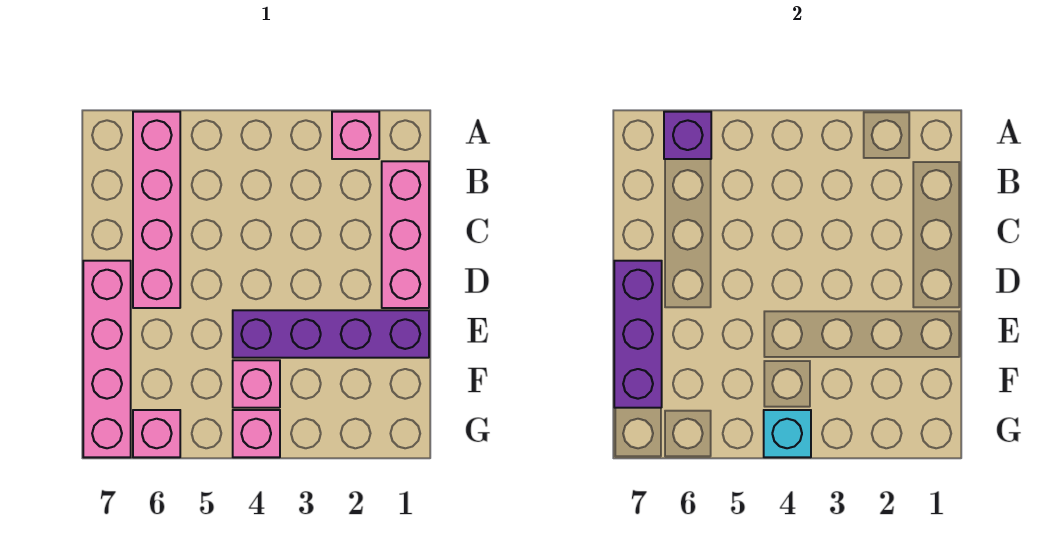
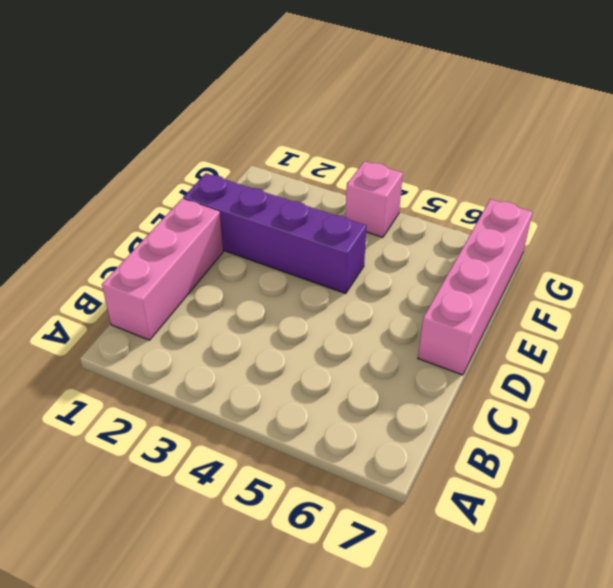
none -> pink brick A2 level 1
none -> pink brick A6:D6 level 1

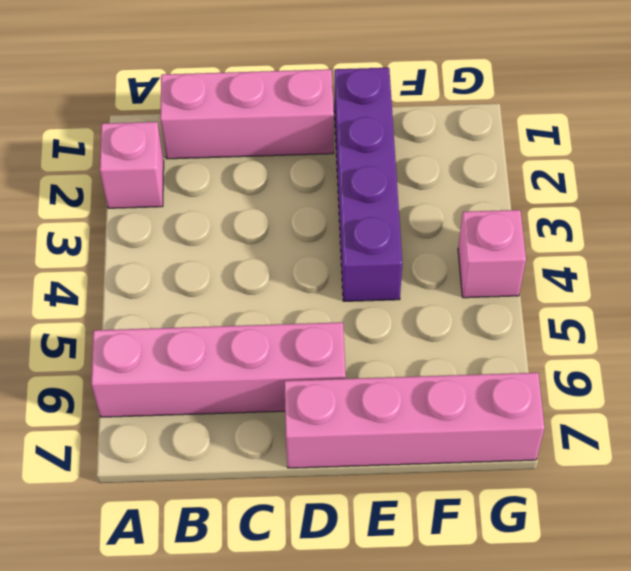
none -> pink brick F4 level 1
none -> pink brick G6 level 1

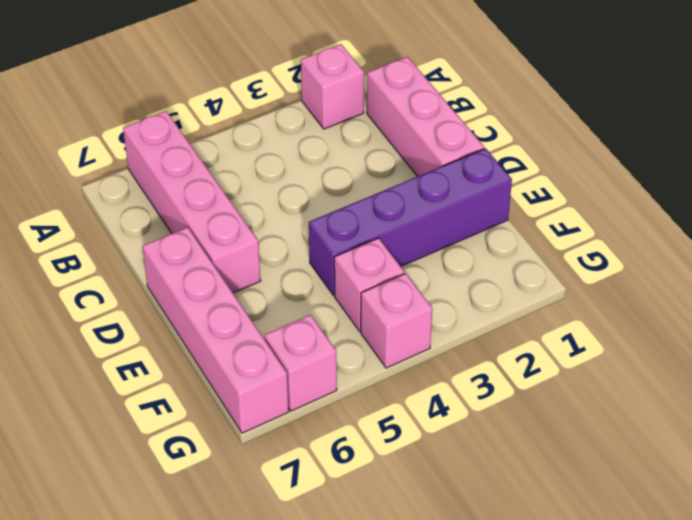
none -> purple brick A6 level 2
none -> purple brick D7:F7 level 2

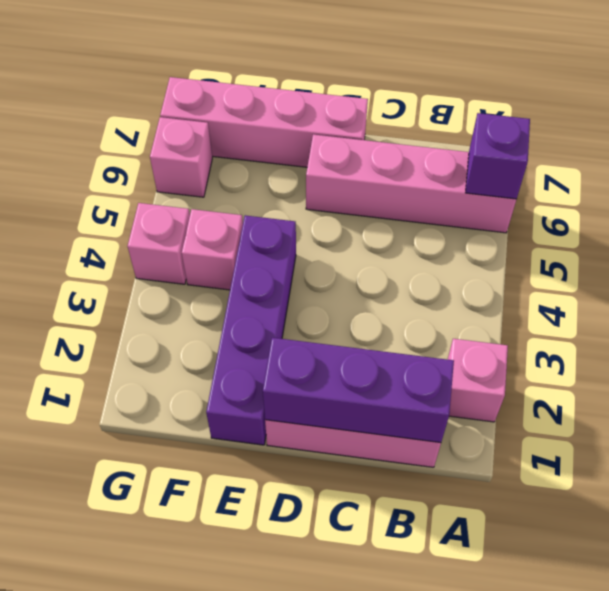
purple brick B1:D1 level 2 -> purple brick D7:F7 level 2
none -> cyan brick G4 level 2

